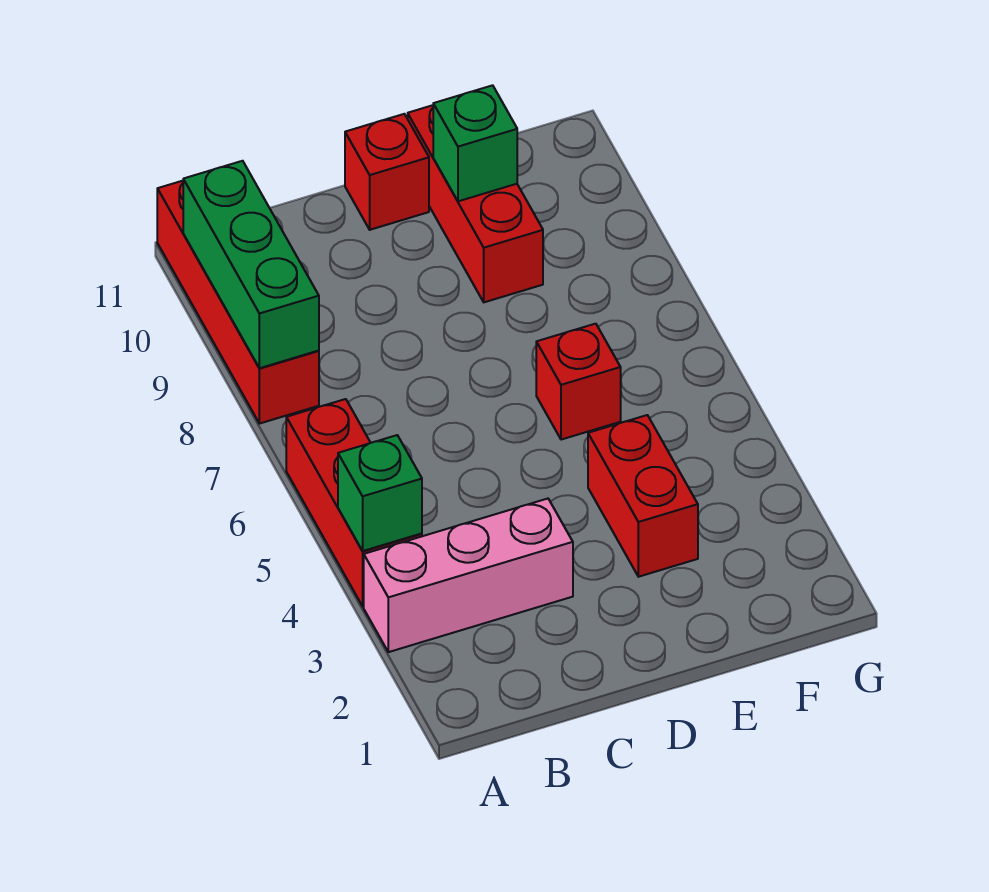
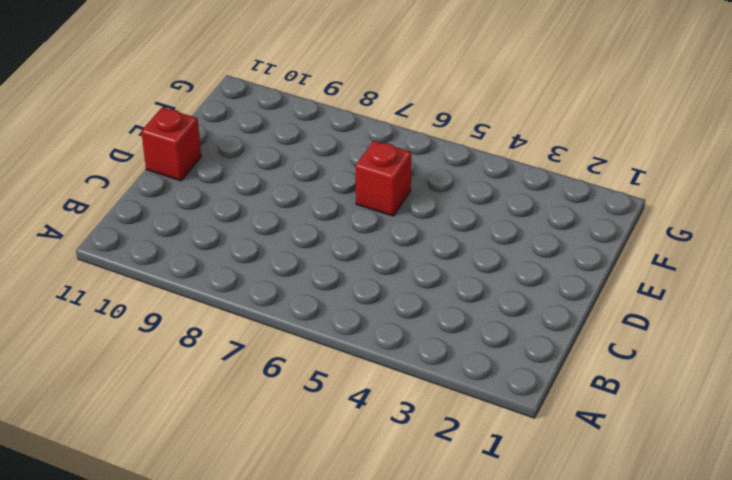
none -> pink brick A3:C3 level 1
none -> red brick A4:A6 level 1

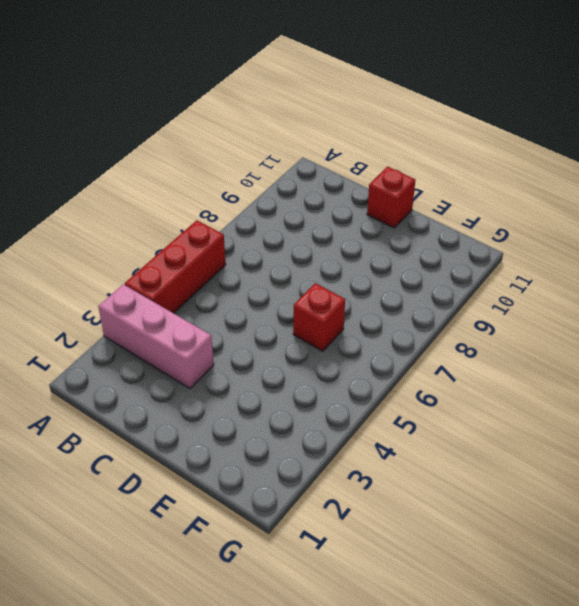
none -> red brick A8:A11 level 1
none -> red brick E3:E4 level 1

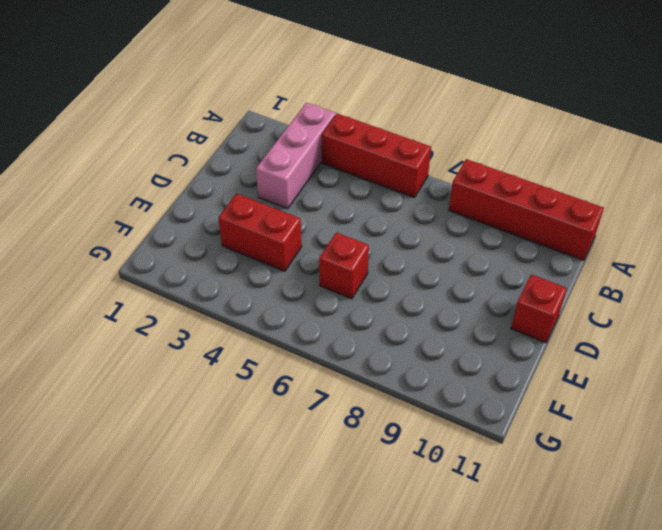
none -> red brick E9:E11 level 1
none -> green brick A4 level 2

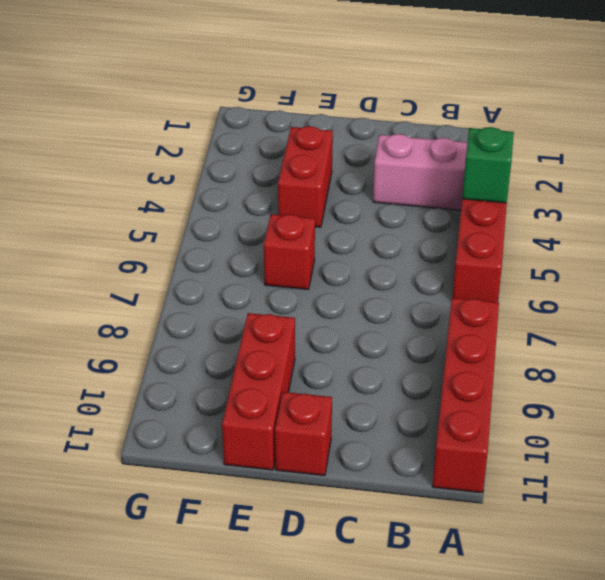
none -> green brick A8:A10 level 2
none -> green brick E10 level 2

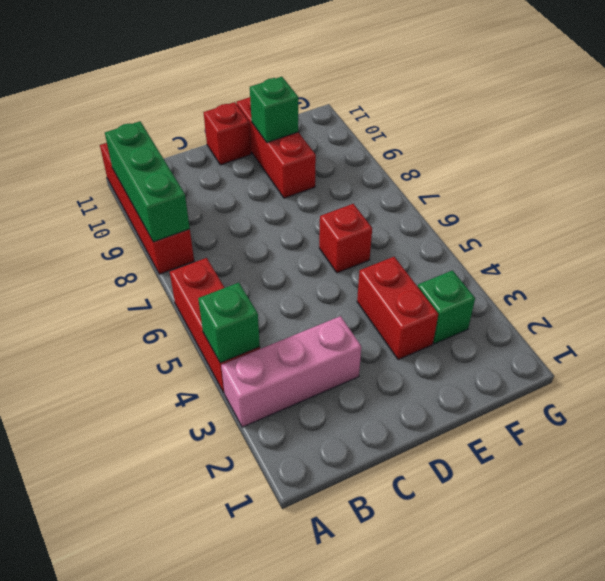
green brick F3 level 1 -> none

